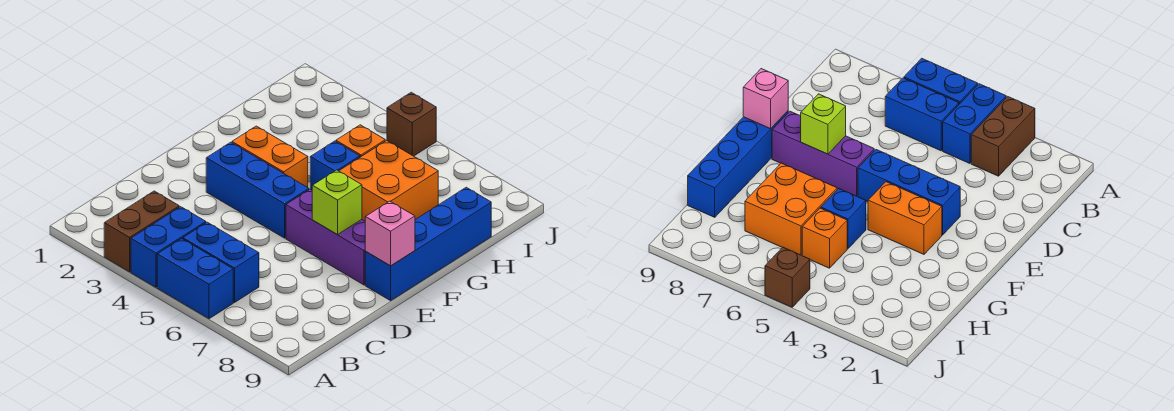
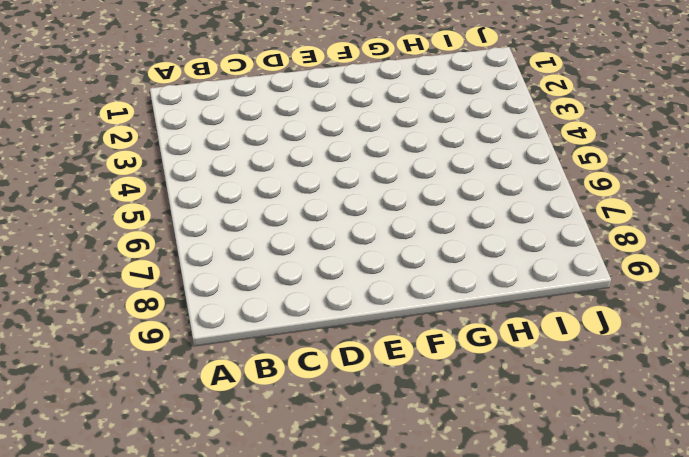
none -> brown brick A3:B3 level 1
none -> blue brick A4:B4 level 1
none -> blue brick A5:A6 level 1

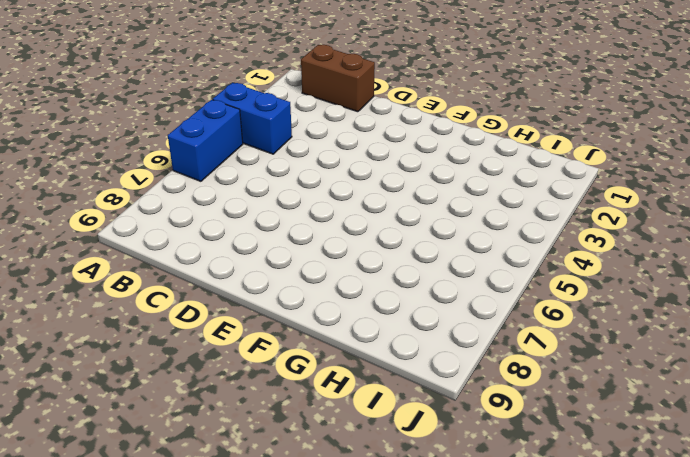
brown brick B1:C1 level 1 -> brown brick A3:B3 level 1
none -> blue brick B5:B6 level 1
none -> blue brick E3:E5 level 1
none -> purple brick E6:E8 level 1

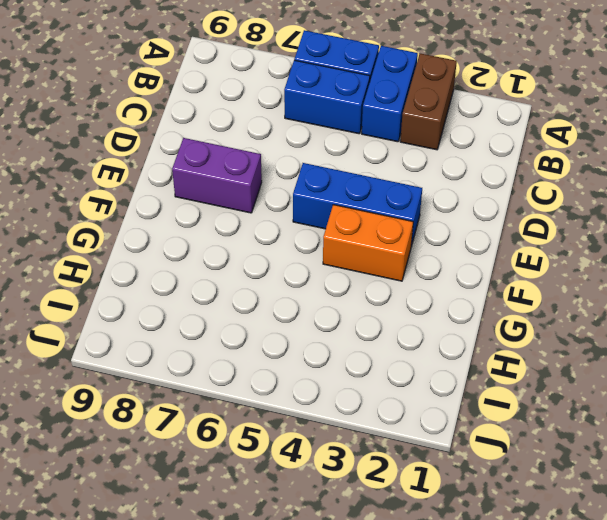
purple brick E7:E8 level 1 -> purple brick E6:E8 level 1
none -> blue brick E9:H9 level 1
none -> blue brick G5 level 1
none -> orange brick G6:H7 level 1

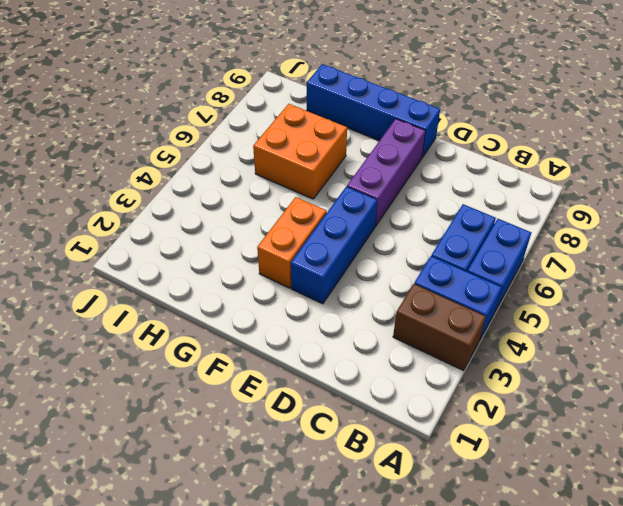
none -> blue brick G5 level 1
none -> orange brick H5 level 1
none -> brown brick J5 level 1

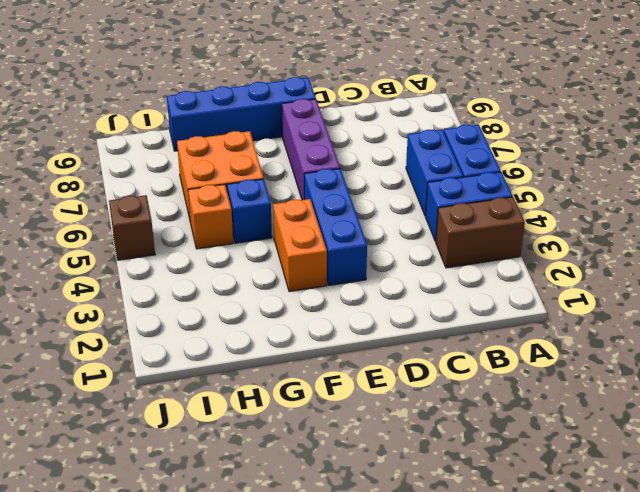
none -> lime brick E7 level 2
none -> pink brick E9 level 2

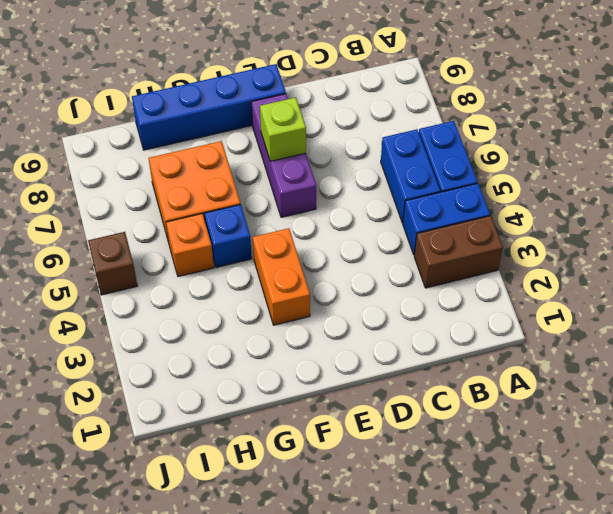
none -> blue brick E3:E5 level 1
none -> pink brick E9 level 2

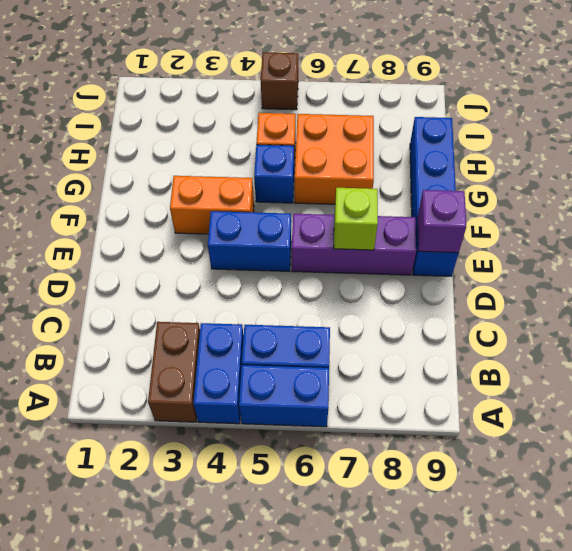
blue brick E4:E5 level 1 -> blue brick E3:E5 level 1
purple brick E9 level 2 -> pink brick E9 level 2

